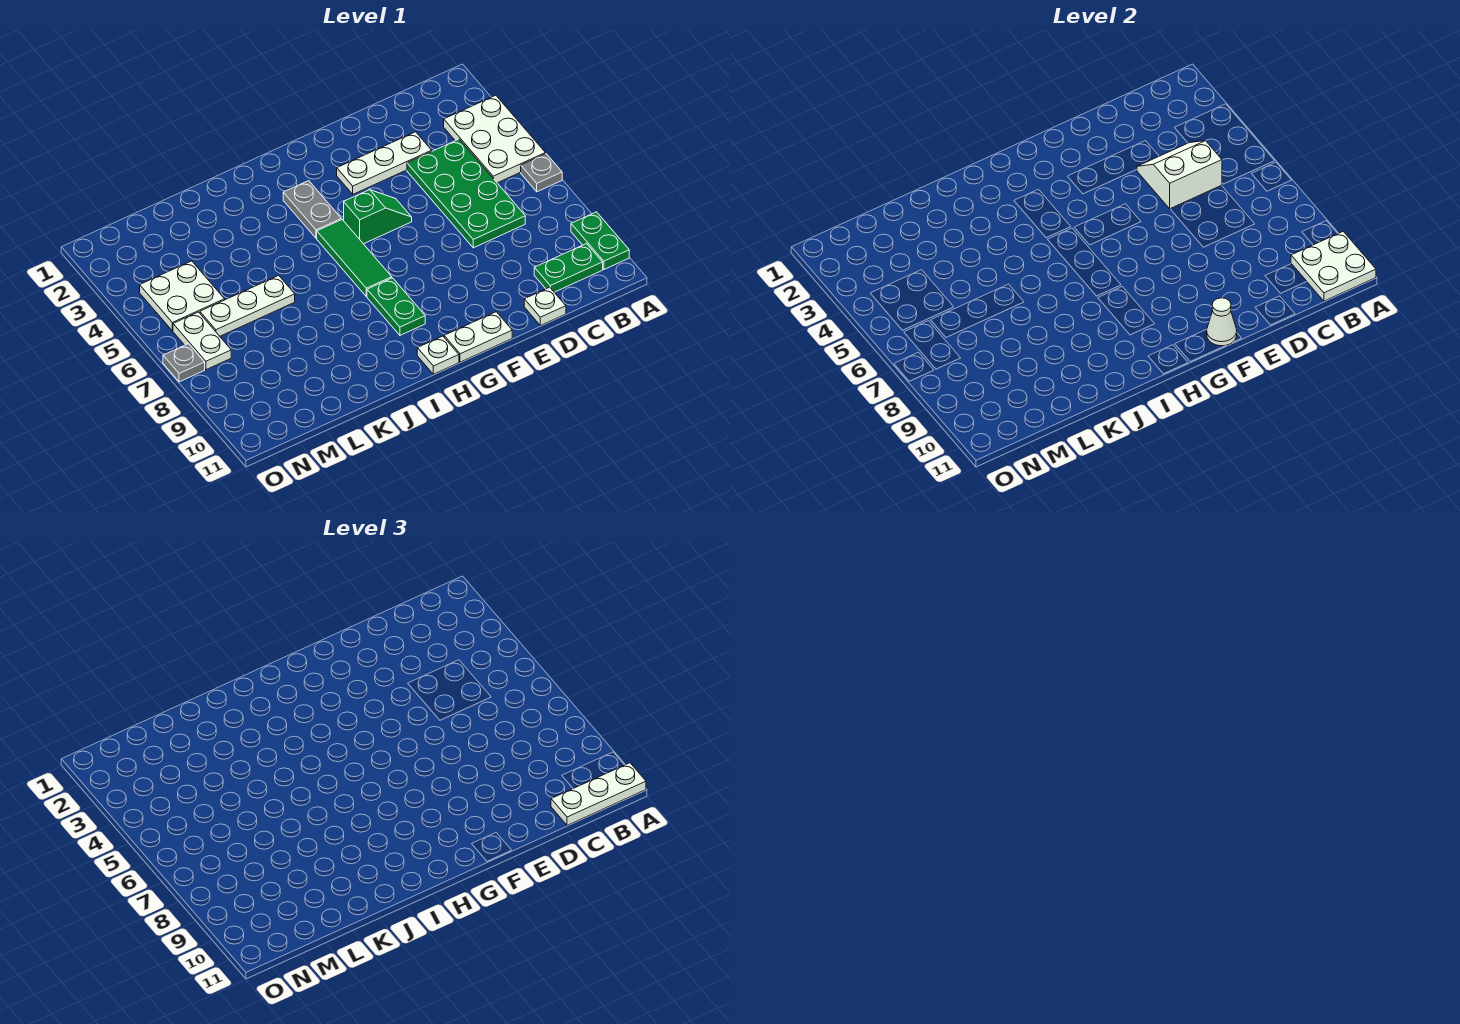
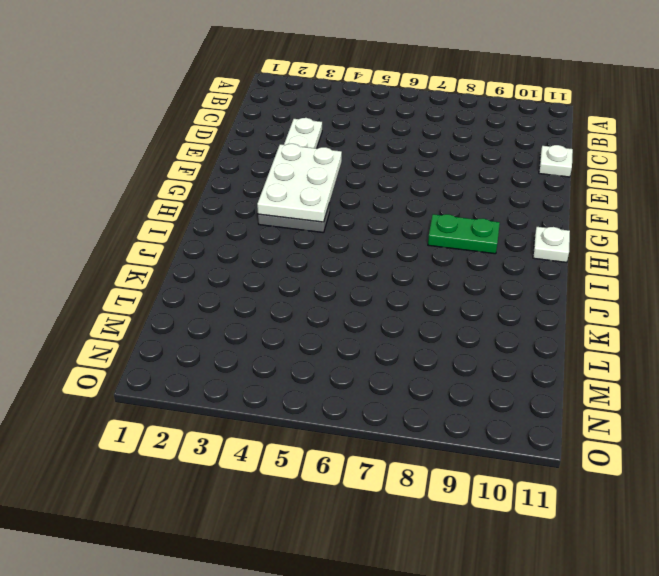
white plate F3:H4 level 2 -> white plate A3:B5 level 1
none -> grey plate A6 level 1
none -> green plate A9:A10 level 1
none -> green plate B10:C10 level 1

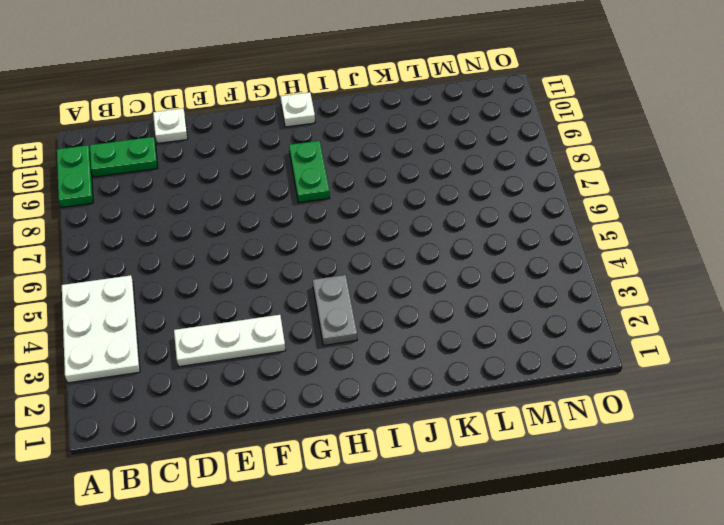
none -> grey plate A6 level 1
none -> green plate C4:D7 level 1
none -> green slope F5:G5 level 1 top G

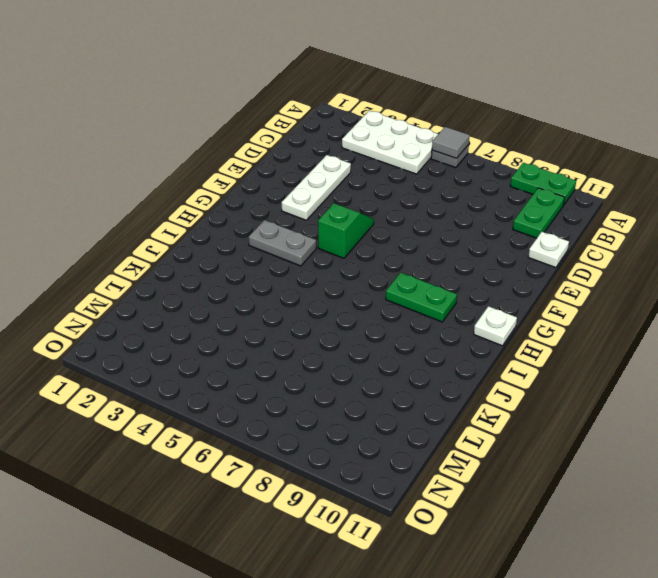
grey tile A6 level 2 -> none
none -> green plate C4:D7 level 1
none -> white plate F11:G11 level 1
none -> green tile H5:H7 level 1

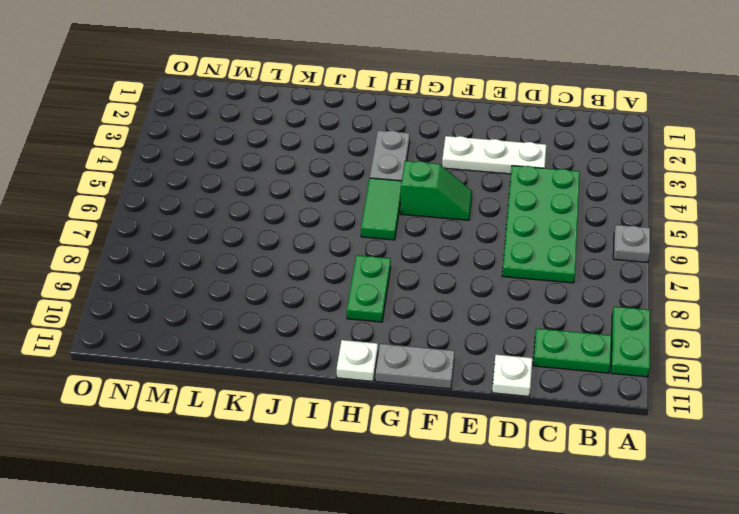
grey plate F11:G11 level 1 -> white plate F11:G11 level 1
green tile H5:H6 level 1 -> green tile H5:H7 level 1
none -> white plate A3:B5 level 1
none -> white plate K6:M6 level 1
none -> white plate M4:N5 level 1

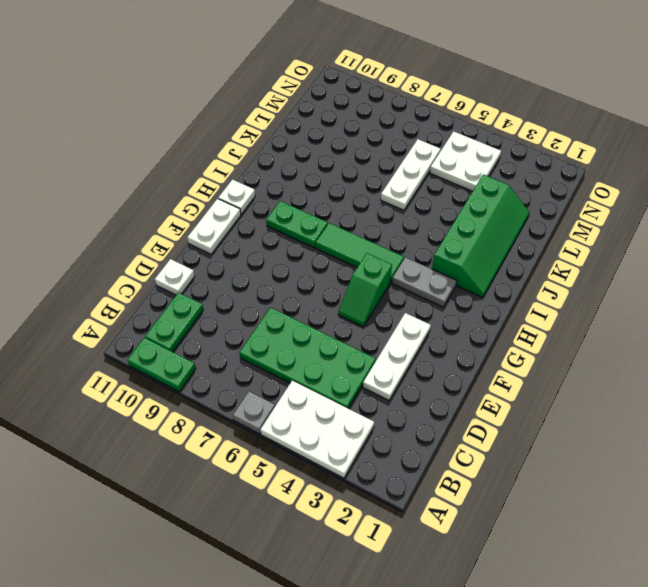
green slope I2:L3 level 1 top 3 -> none
none -> white plate N6:N7 level 1
none -> grey plate O7 level 1
none -> white plate A10:B11 level 2

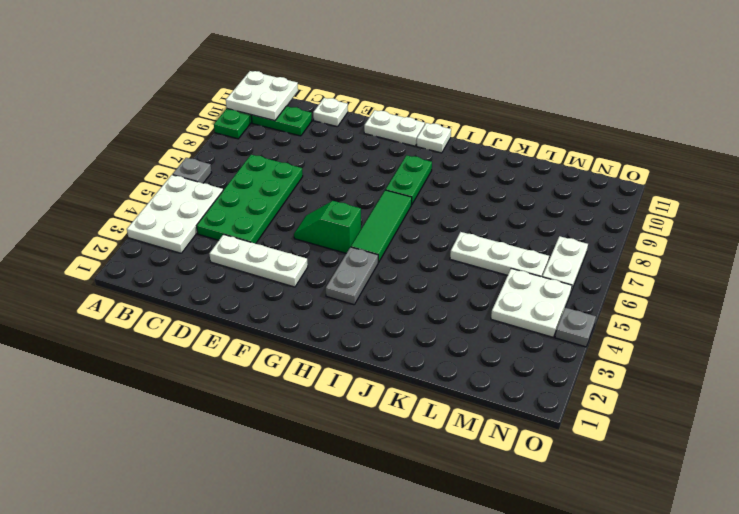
grey plate O4 level 1 -> grey plate O7 level 1
none -> white slope C4:D5 level 2 top 5
none -> white cone F11 level 2
none -> white plate A11:C11 level 3

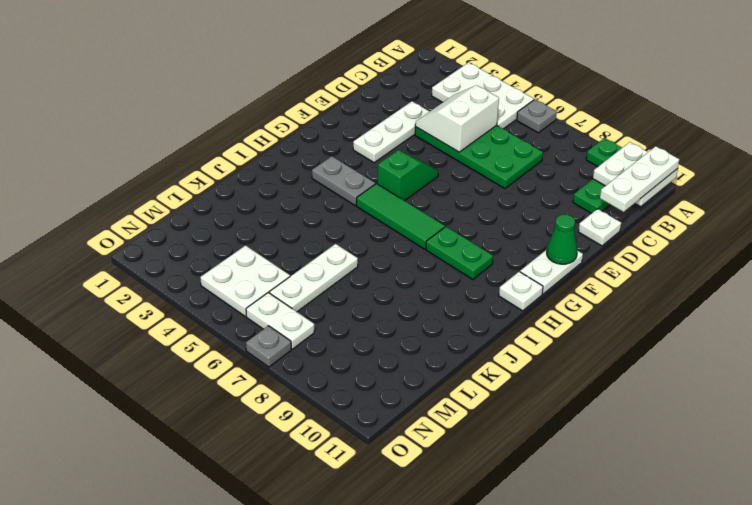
green cone F11 level 2 -> white cone F11 level 2

